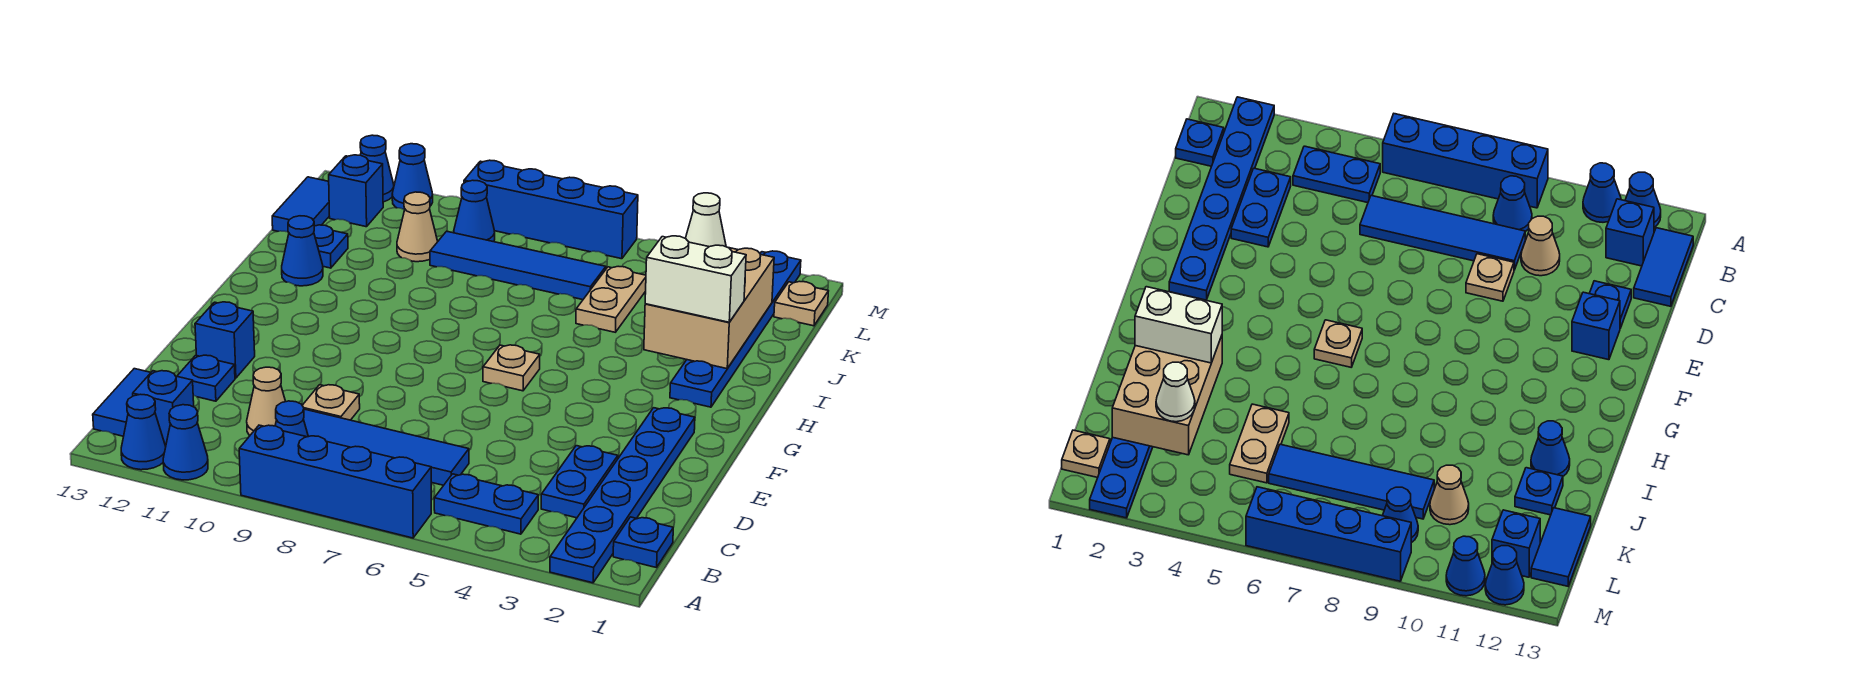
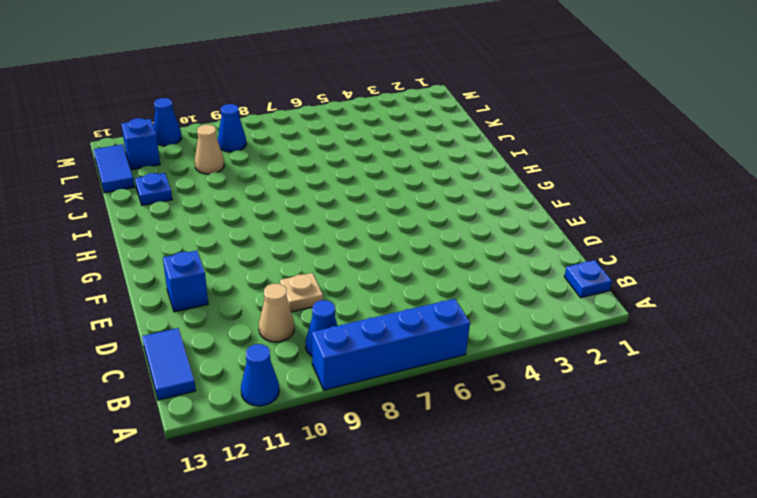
none -> blue plate A2:F2 level 1
none -> blue cone A12 level 1
none -> blue plate B4:B5 level 1
none -> blue brick B12 level 1

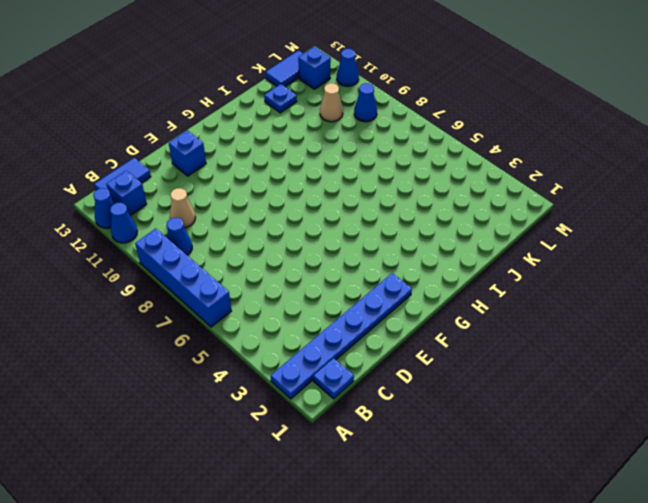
none -> blue plate B4:B5 level 1
none -> blue plate C3:D3 level 1
none -> blue tile C6:C9 level 1
none -> tan plate D9 level 1

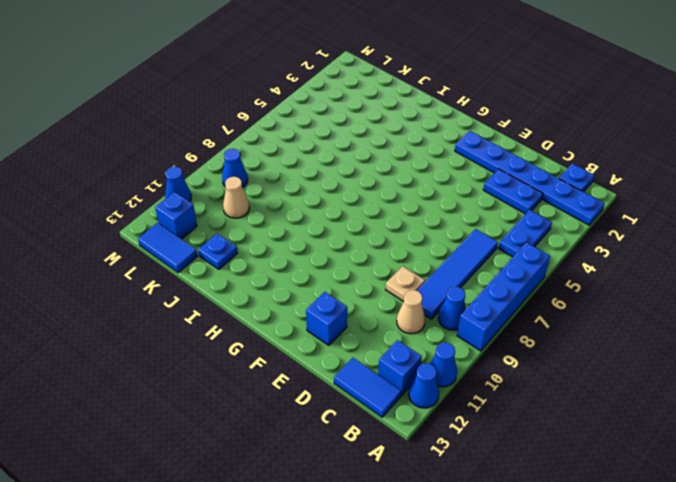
none -> blue plate D12 level 1
none -> tan plate G6 level 1
none -> blue plate H2:M2 level 1
none -> blue cone I12 level 1

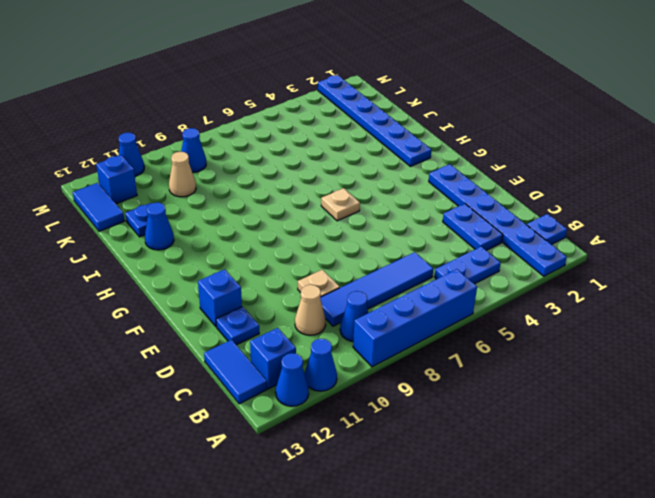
none -> tan plate J5:K5 level 1
none -> blue tile K6:K9 level 1
none -> tan plate L1 level 1
none -> blue brick M6:M9 level 1

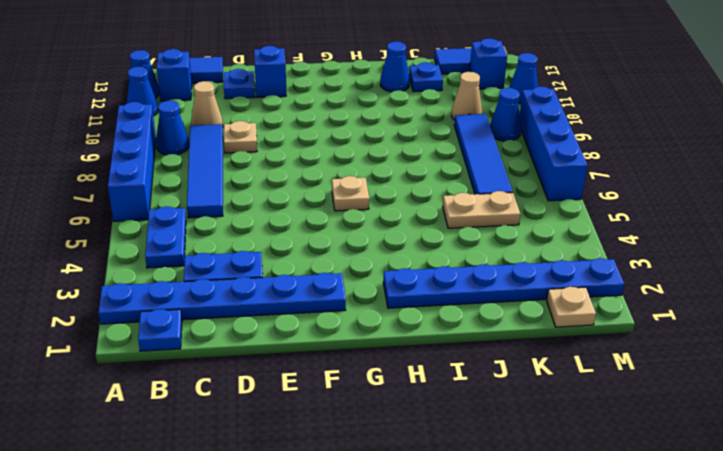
none -> blue cone M12 level 1
none -> tan brick I2:K3 level 2
none -> white brick I2:I3 level 3
none -> white cone K3 level 3

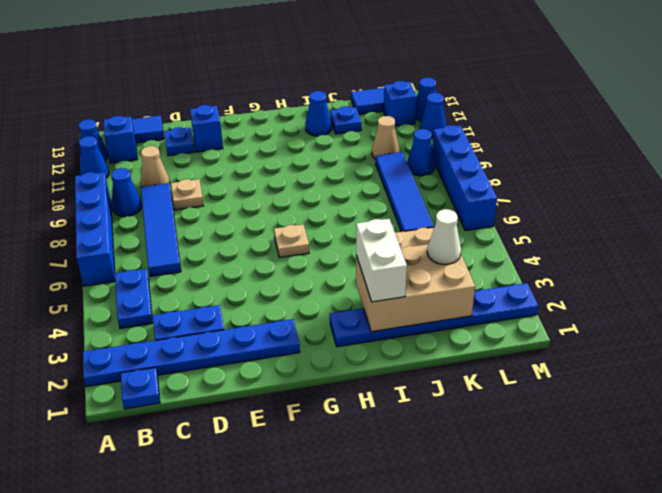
none -> tan plate L1 level 1

